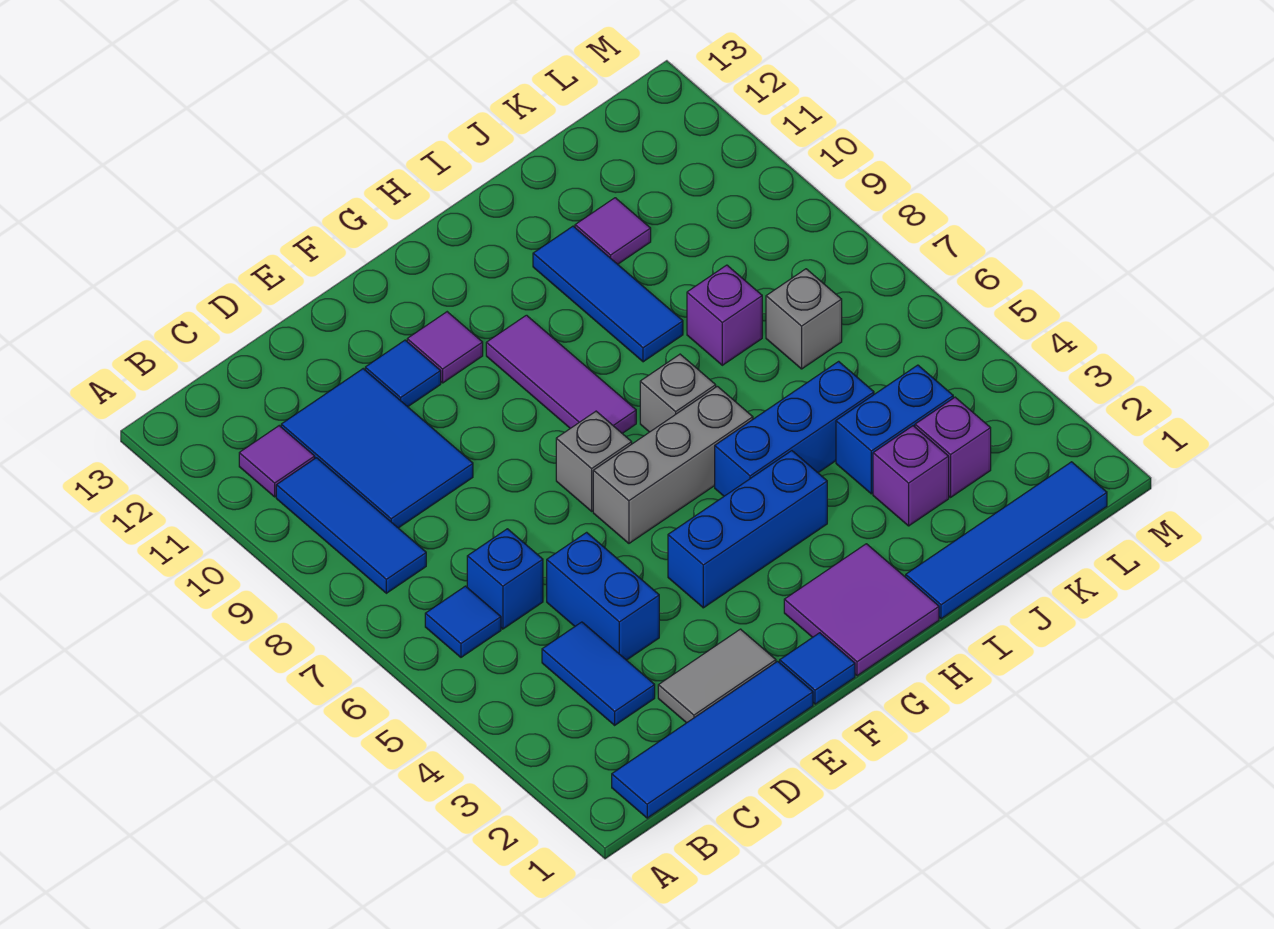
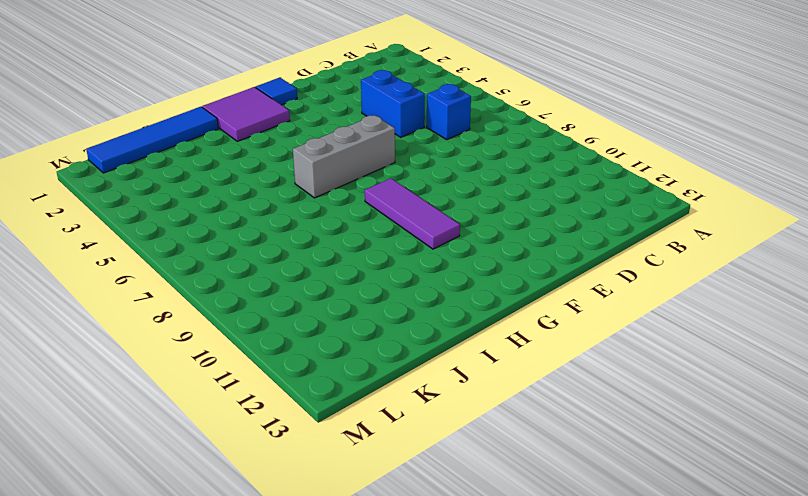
none -> blue tile B1:E1 level 1
none -> blue tile B6 level 1
none -> blue tile B8:B10 level 1

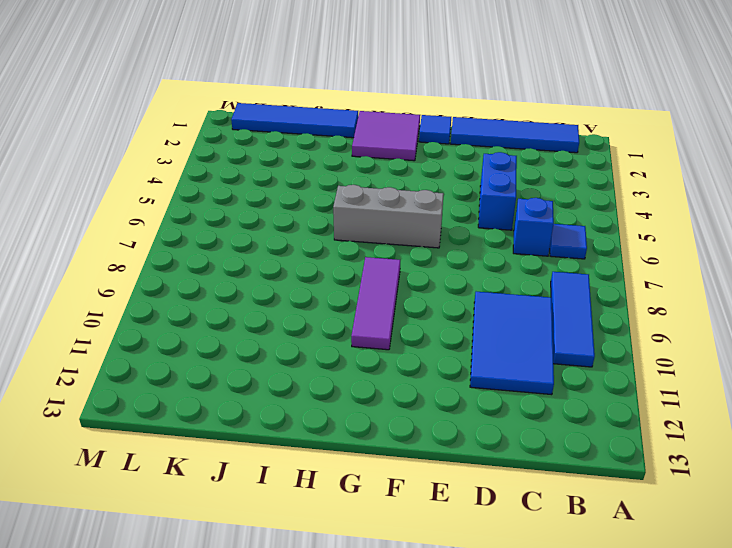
none -> purple tile B11 level 1
none -> blue tile C3:C4 level 1
none -> grey tile D2:E2 level 1

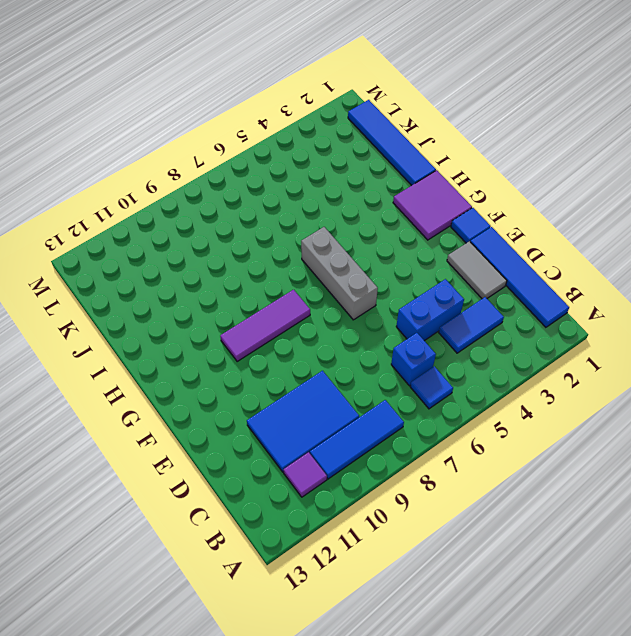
none -> blue tile E11 level 1
none -> blue brick F4:H4 level 1
none -> grey brick F7 level 1

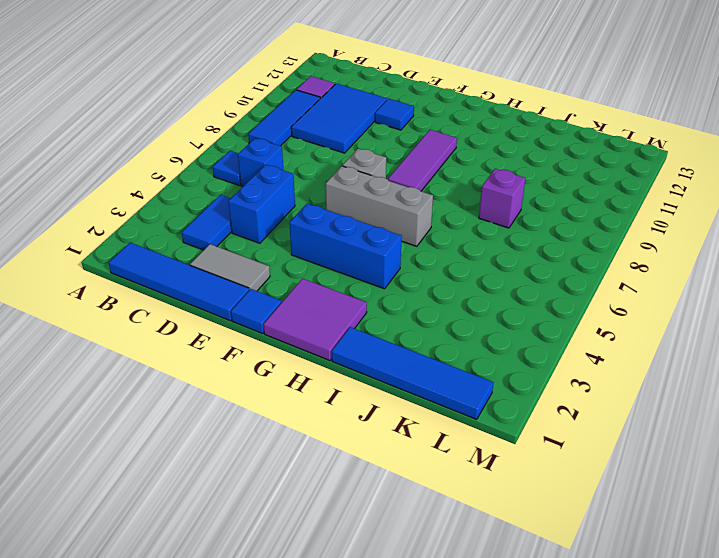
none -> purple tile F11 level 1
none -> blue brick H5:J5 level 1
none -> grey brick H7 level 1

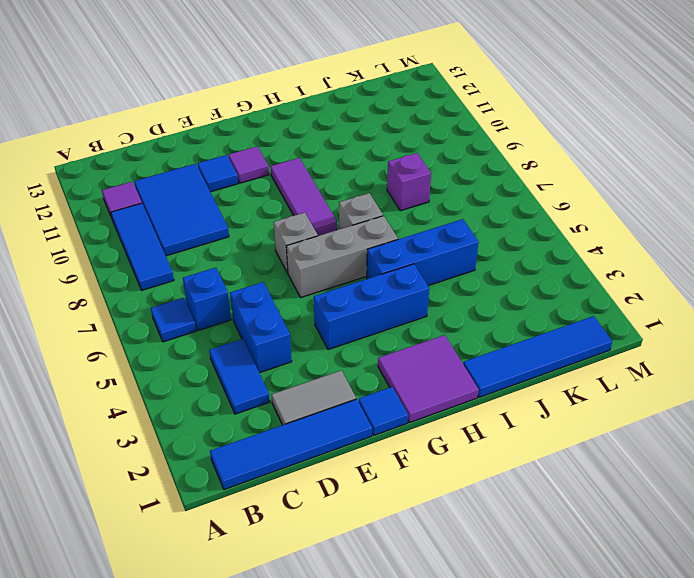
none -> blue tile I9:I11 level 1
none -> purple brick J3 level 1
none -> blue brick J4:K4 level 1

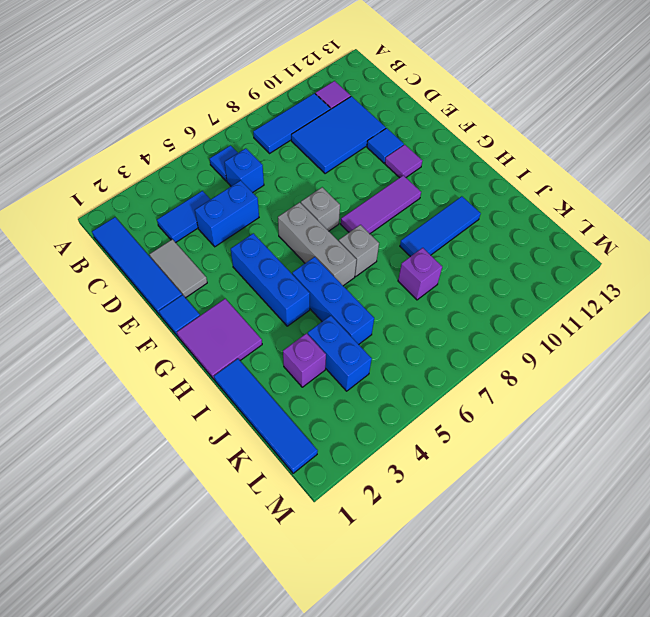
none -> purple tile J11 level 1
none -> purple brick K3 level 1
none -> grey brick K7 level 1

